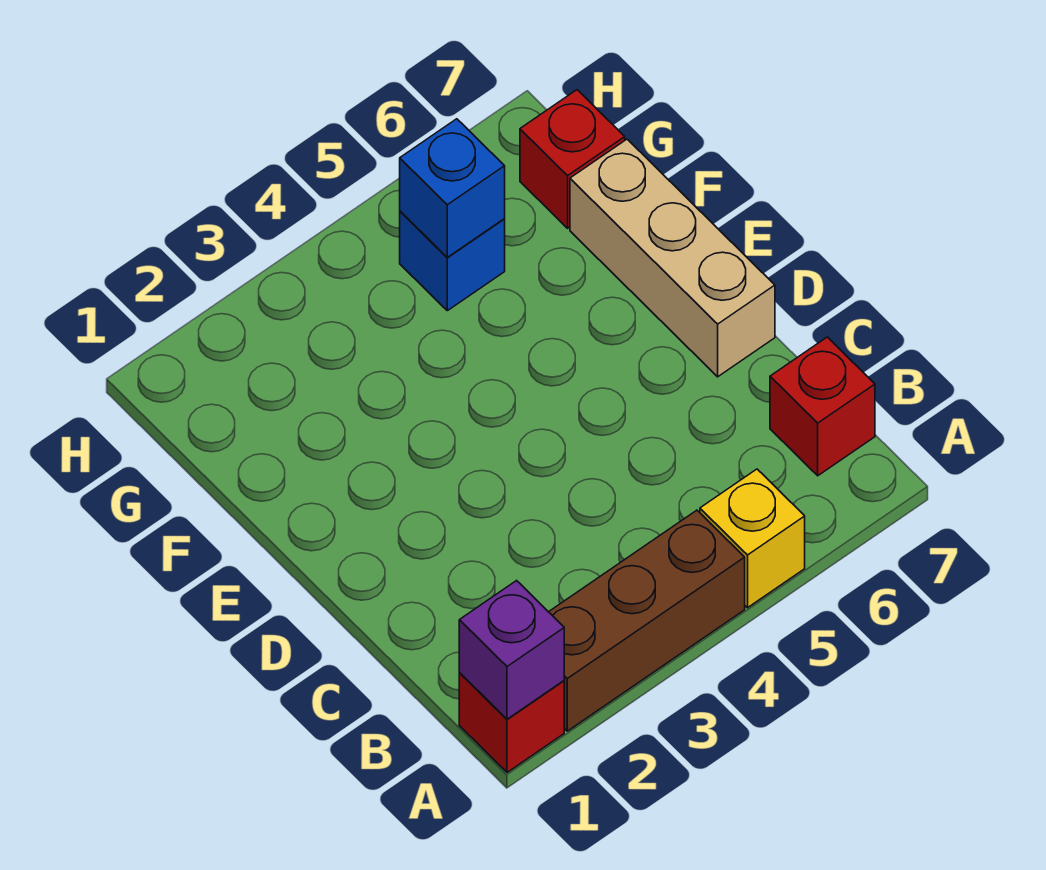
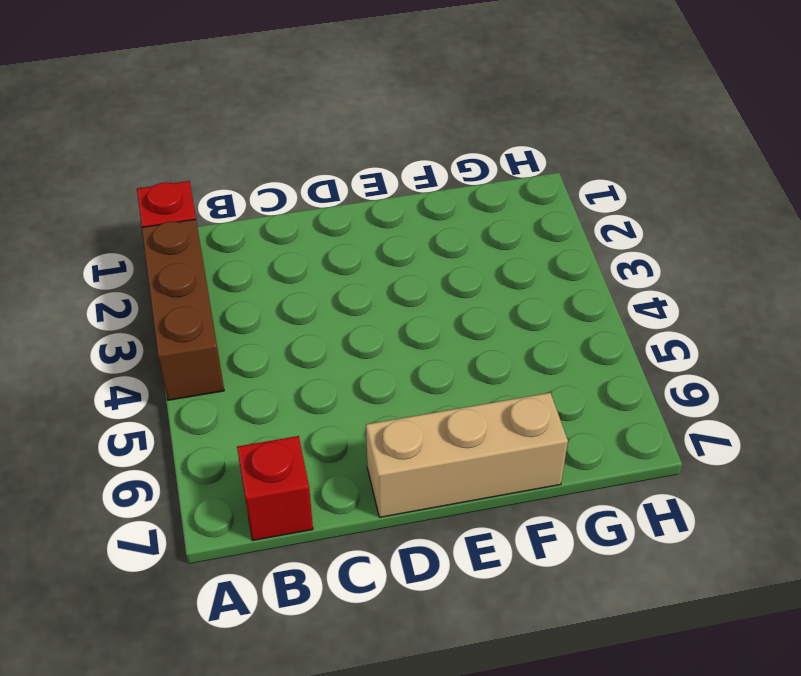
none -> yellow brick A5 level 1
none -> blue brick G5 level 1

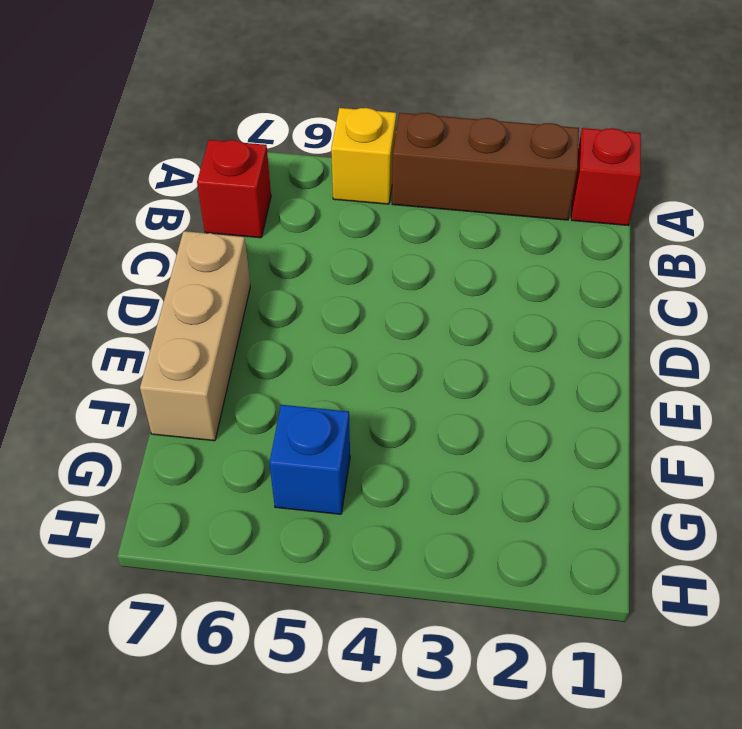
none -> red brick G7 level 1
none -> purple brick A1 level 2

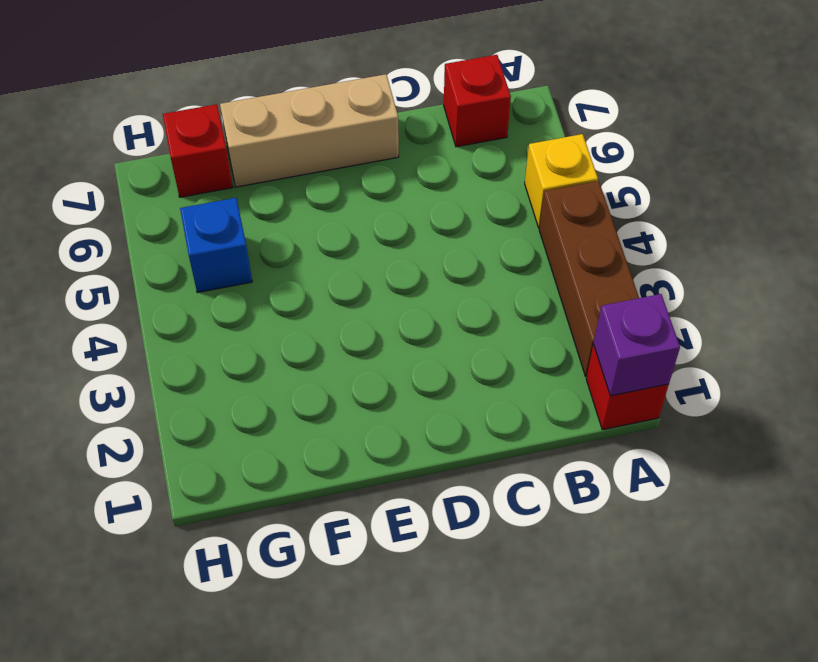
none -> blue brick G5 level 2

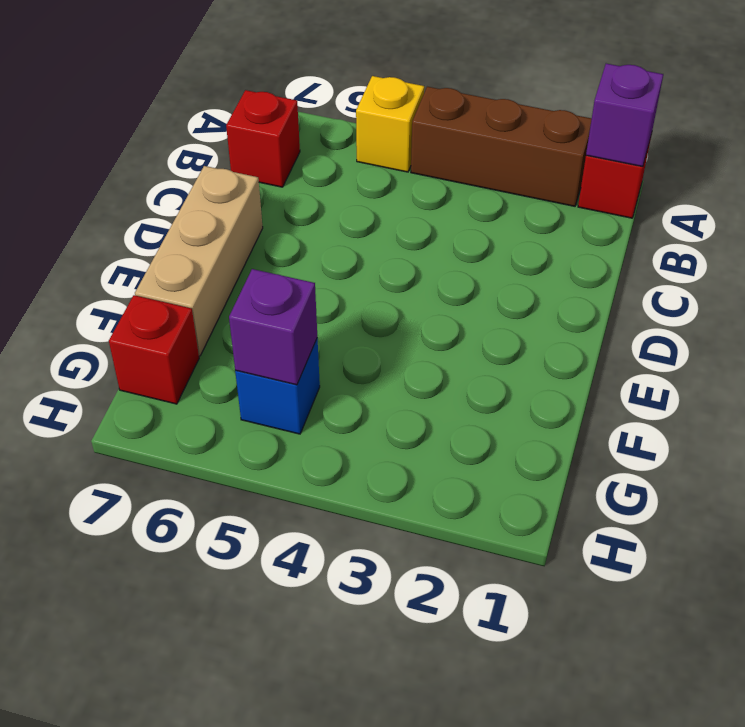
purple brick G5 level 2 -> blue brick G5 level 2

